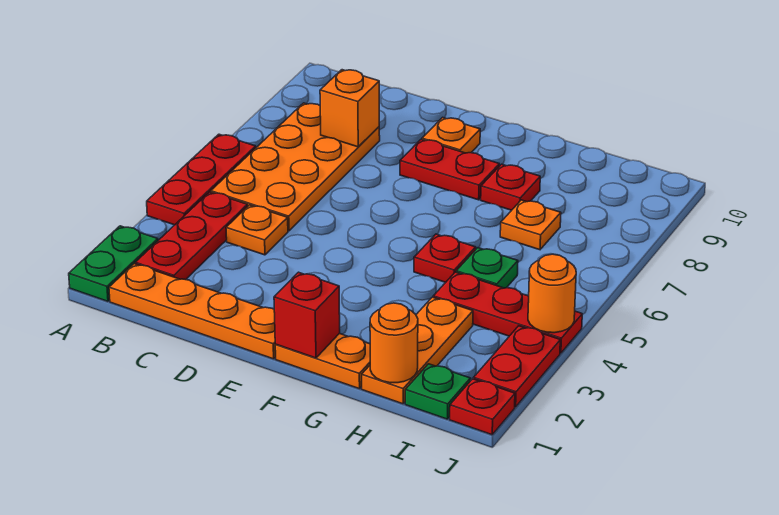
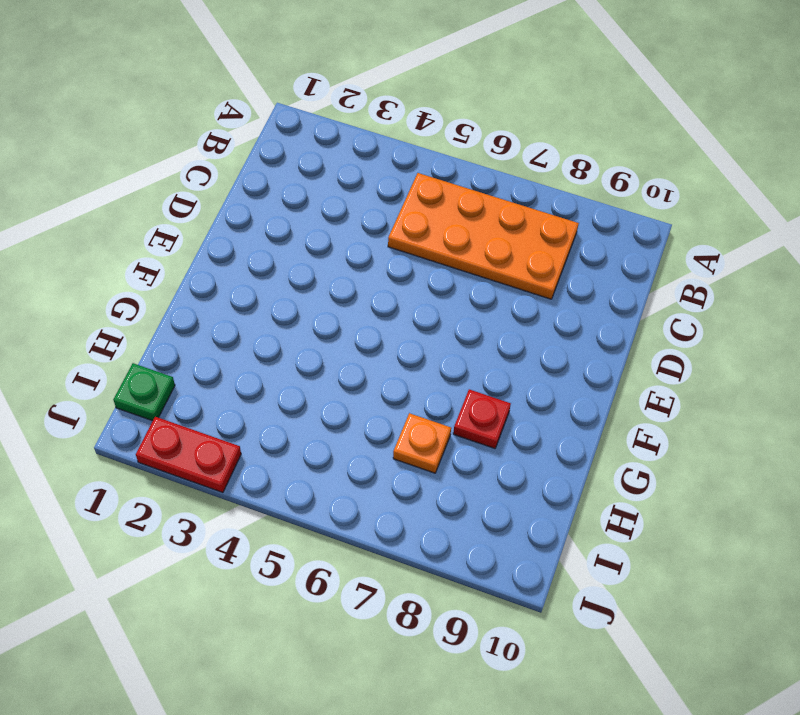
none -> green plate A1:A2 level 1
none -> red plate A4:A6 level 1
none -> orange plate B1:E1 level 1

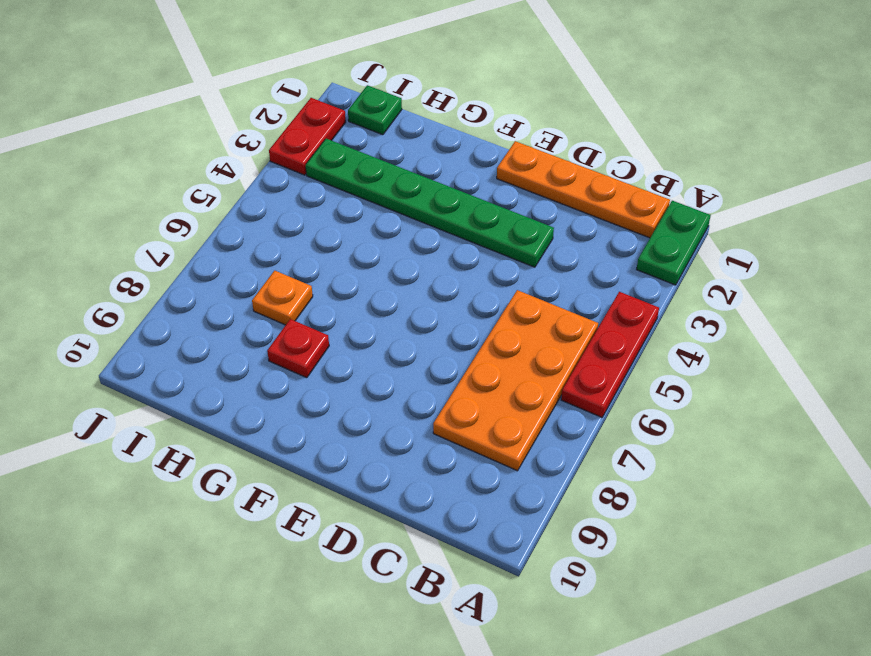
green plate D3:I3 level 1 -> orange plate H1:H3 level 1
none -> red plate B2:B4 level 1
none -> orange plate C4 level 1
none -> red plate E8:F8 level 1

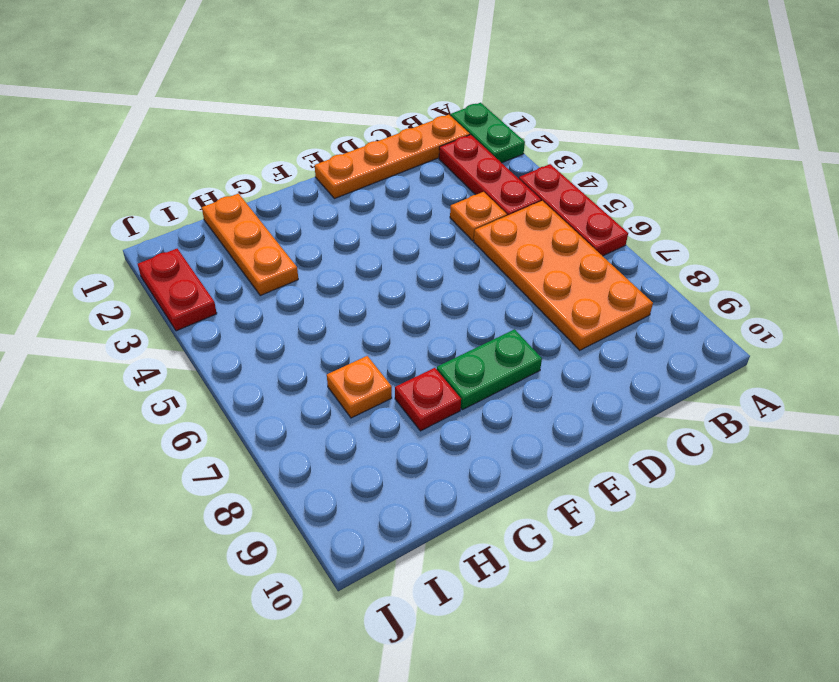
green plate E8:F8 level 1 -> red plate E8:F8 level 1
none -> orange plate E9 level 1
none -> orange plate F1:G1 level 1
none -> red plate G5 level 1

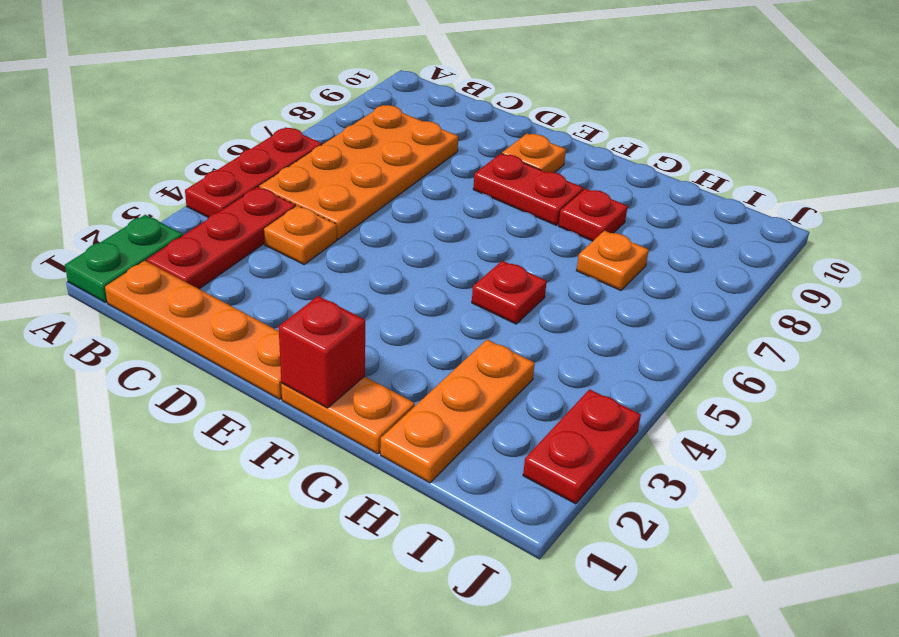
none -> red plate H4:J4 level 1
none -> green plate H5 level 1
none -> green plate I1 level 1

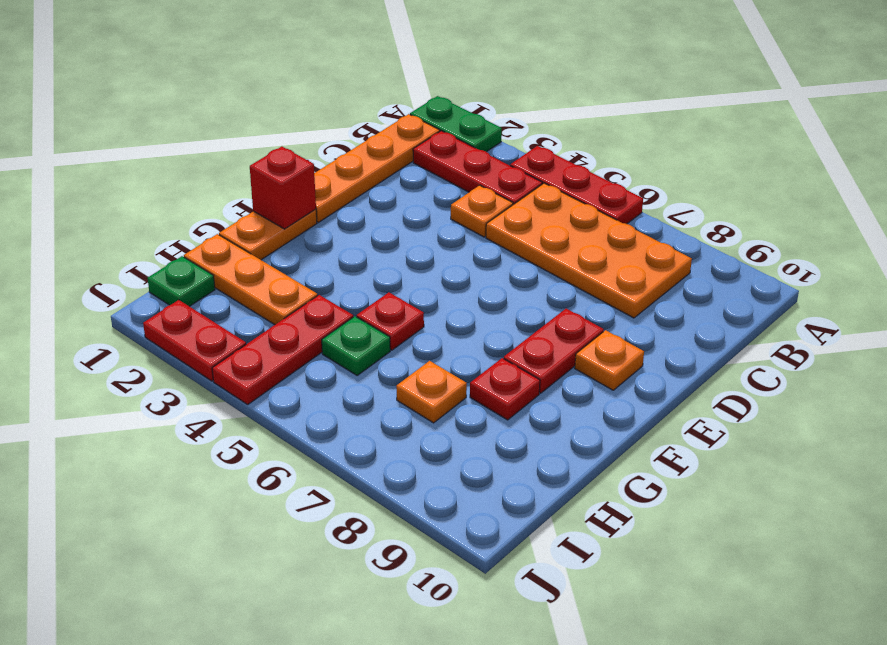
none -> red plate J1 level 1
none -> orange brick C8 level 2
none -> orange round brick H1 level 2

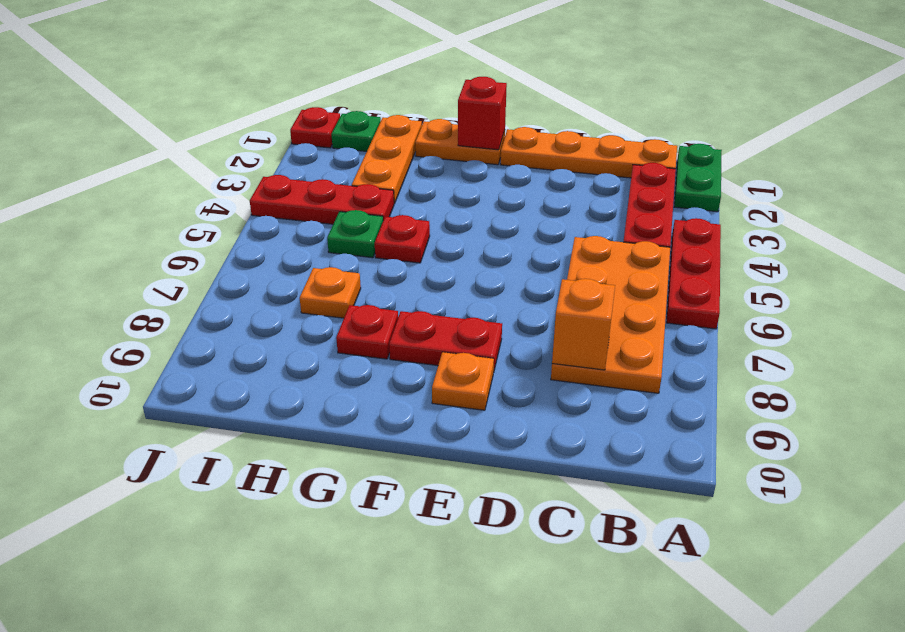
none -> orange plate C4 level 1
none -> red plate J2:J3 level 1
none -> orange round brick H1 level 2

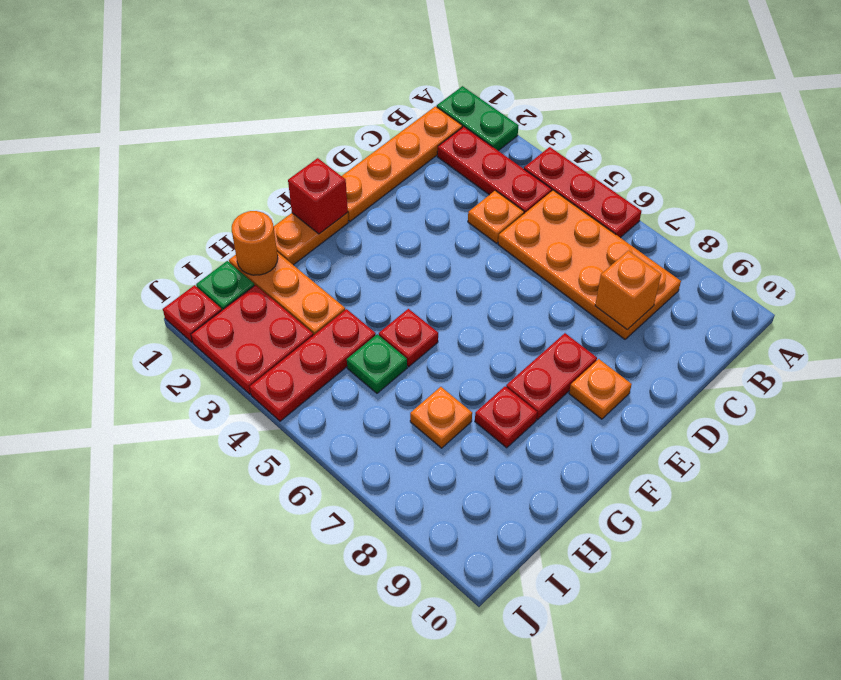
red plate I2:J3 level 1 -> red plate J2:J3 level 1
none -> orange round brick J4 level 2

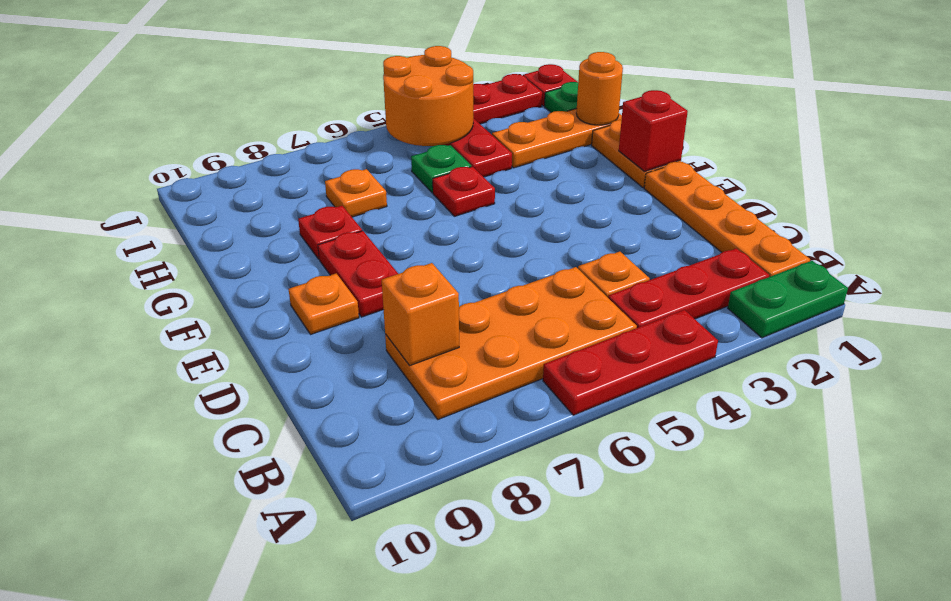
orange round brick I4:J5 level 2 -> orange round brick J4 level 2

